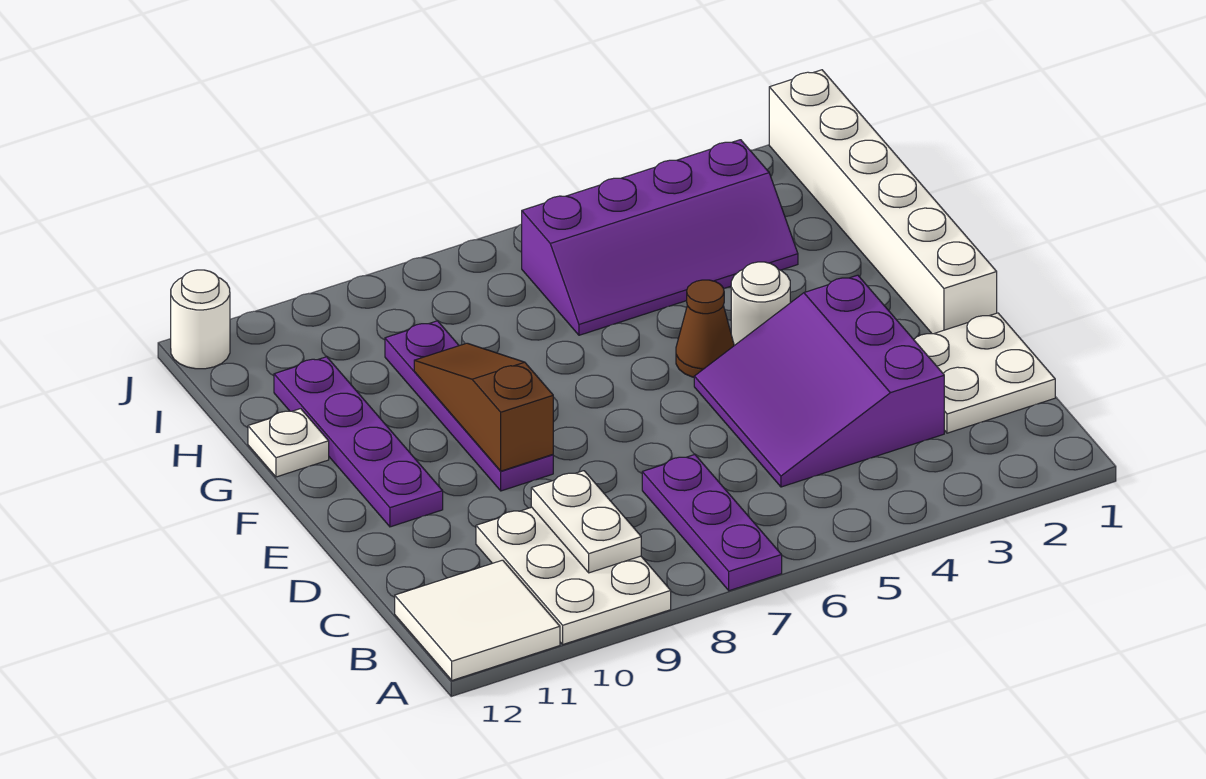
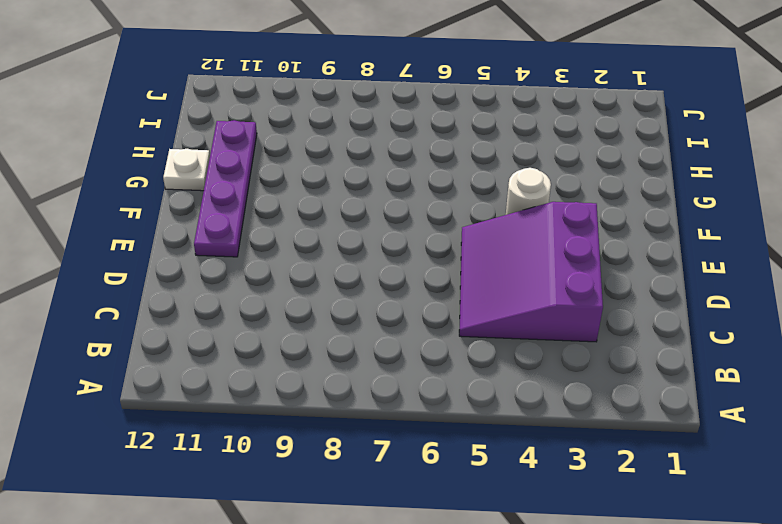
none -> purple plate A7:C7 level 1
none -> white plate A9:C10 level 1
none -> white tile A11:B12 level 1

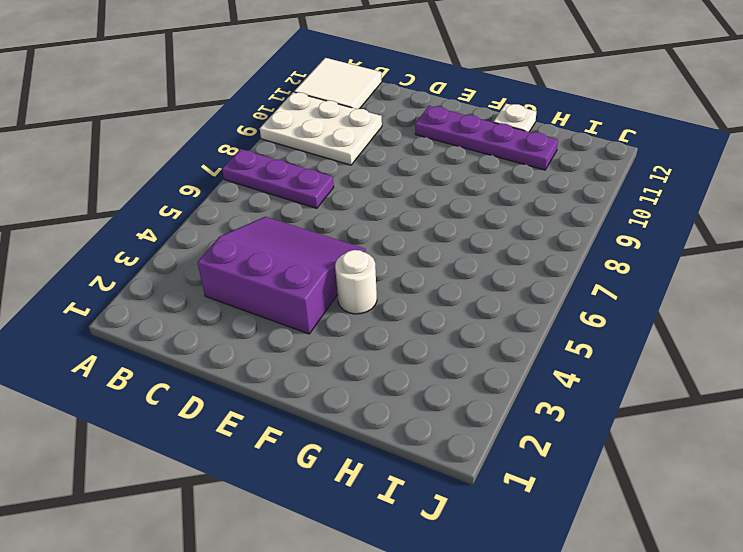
none -> white plate C1:D2 level 1
none -> white brick E1:J1 level 1
none -> purple plate E9:H9 level 1

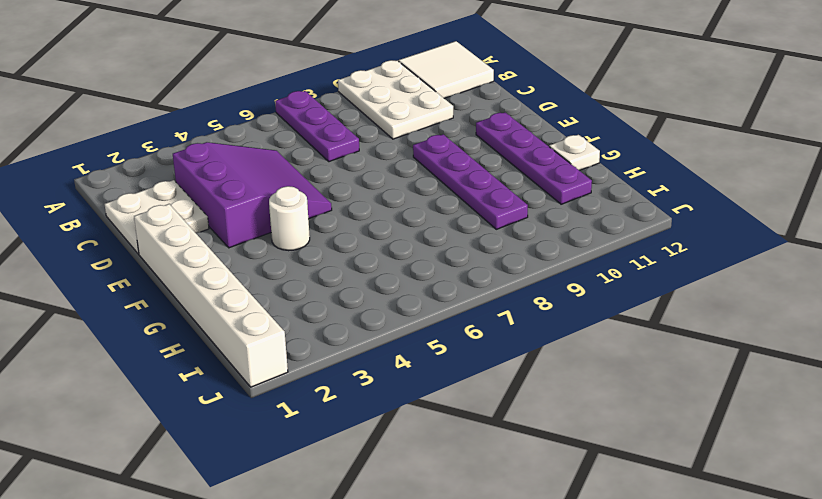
none -> brown cone F5 level 1
none -> purple slope H3:I6 level 1 top I
none -> white round brick J12 level 1

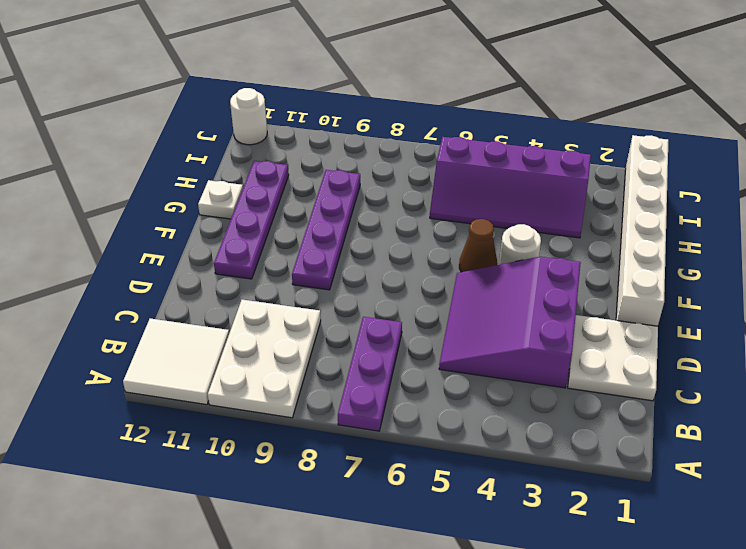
none -> white plate B9:C9 level 2
none -> brown slope E9:G9 level 2 top E

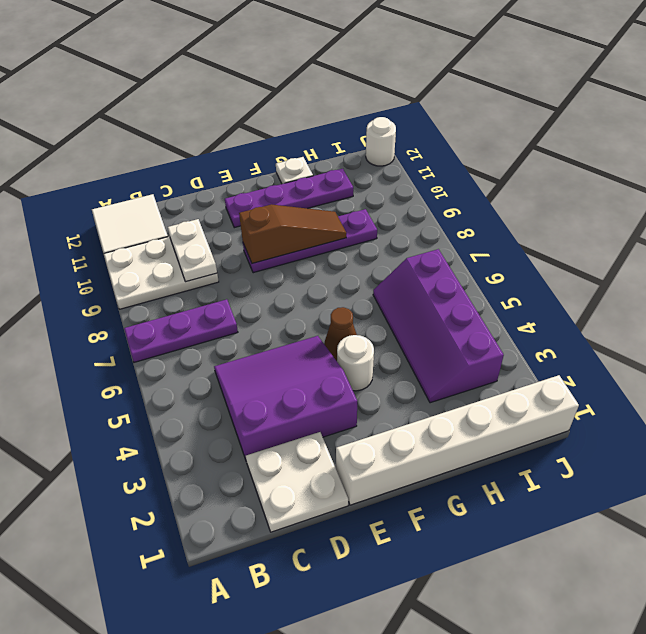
white plate C9:C10 level 2 -> white plate B9:C9 level 2

